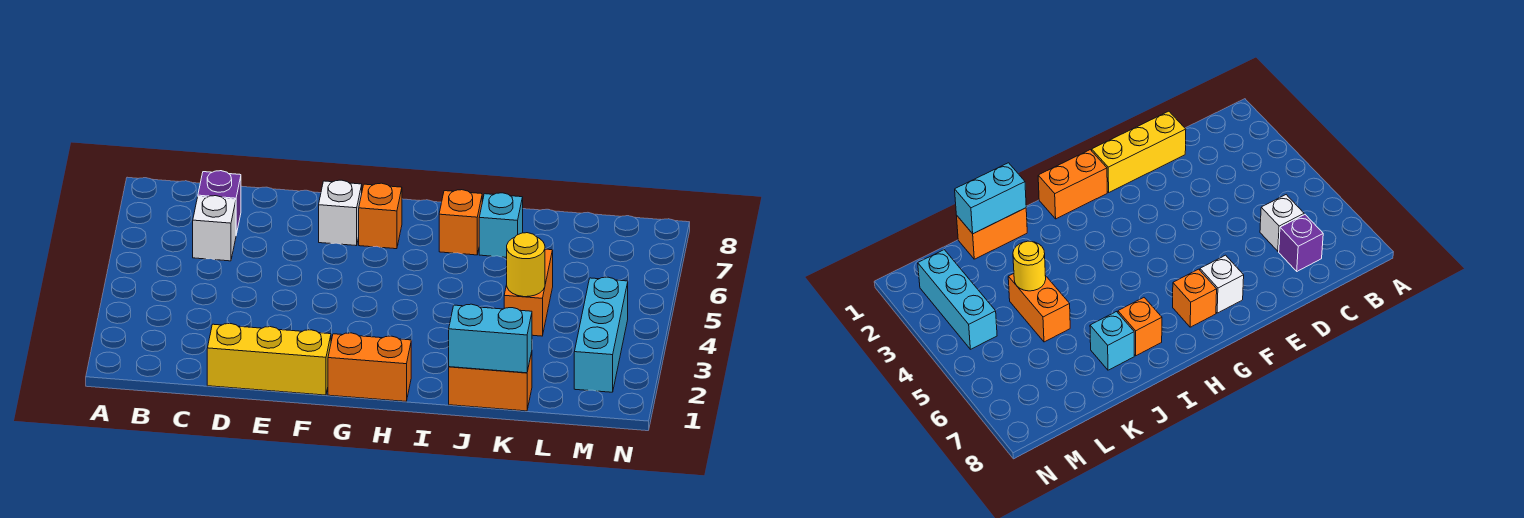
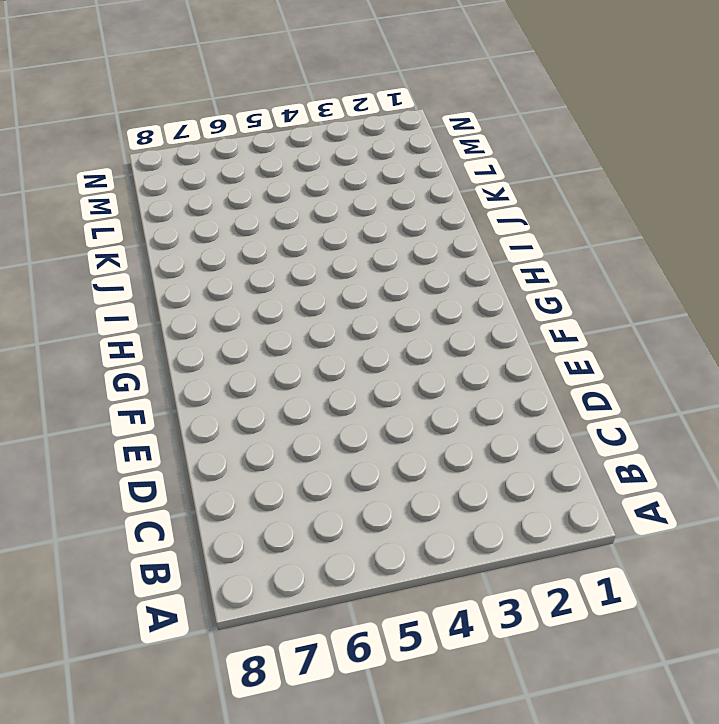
none -> white brick C6 level 1
none -> purple brick C7 level 1
none -> yellow brick D1:F1 level 1

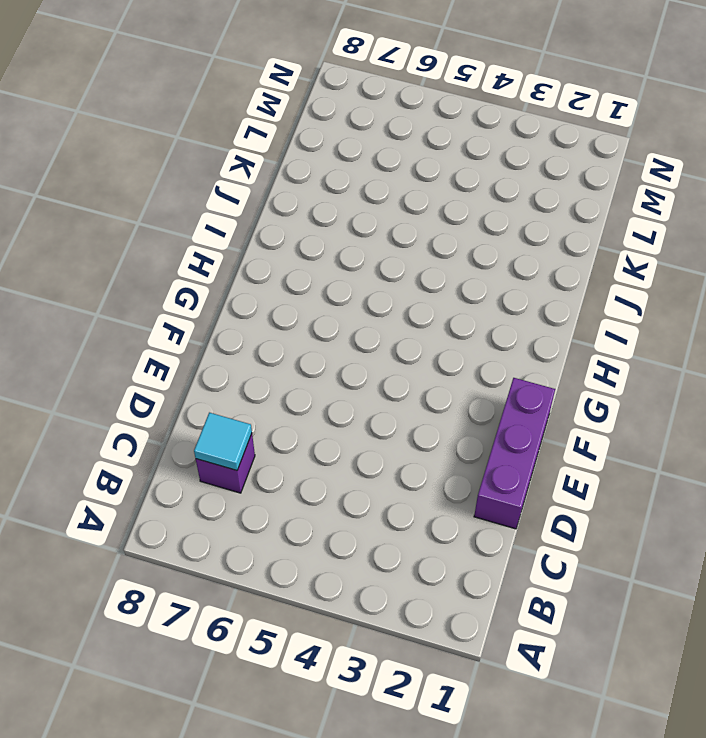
cyan tile C7 level 2 -> none
purple brick D1:F1 level 1 -> yellow brick D1:F1 level 1
none -> white brick C6 level 1
none -> white brick F7 level 1
none -> orange brick G1:H1 level 1

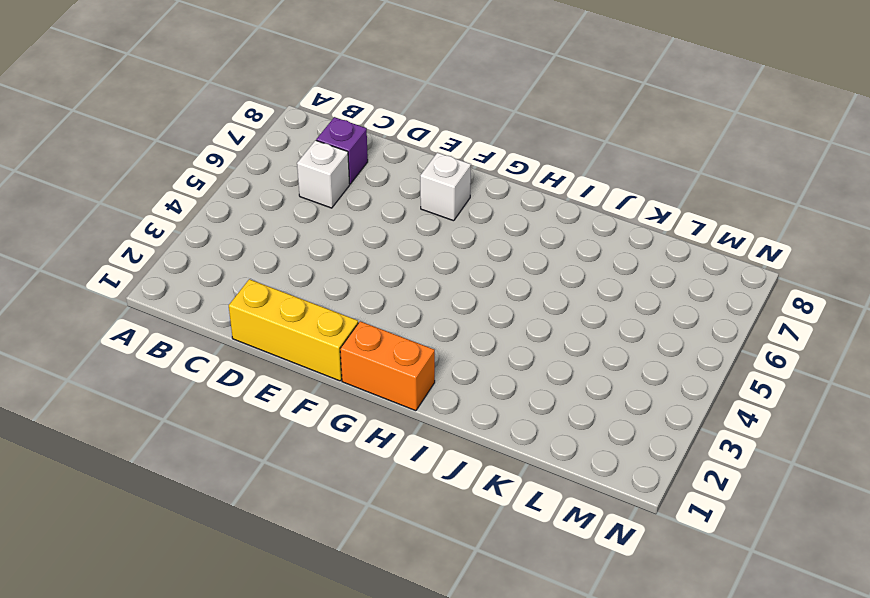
none -> orange brick G7 level 1
none -> orange brick I7 level 1
none -> orange brick J1:K1 level 1

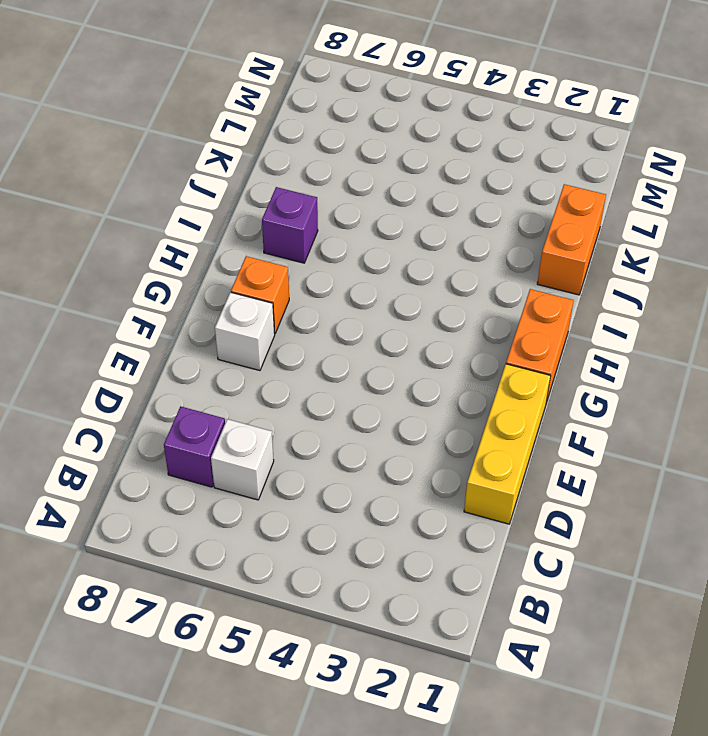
purple brick I7 level 1 -> orange brick I7 level 1
none -> cyan brick J7 level 1
none -> orange brick K4:K5 level 1
none -> cyan brick M2:M4 level 1

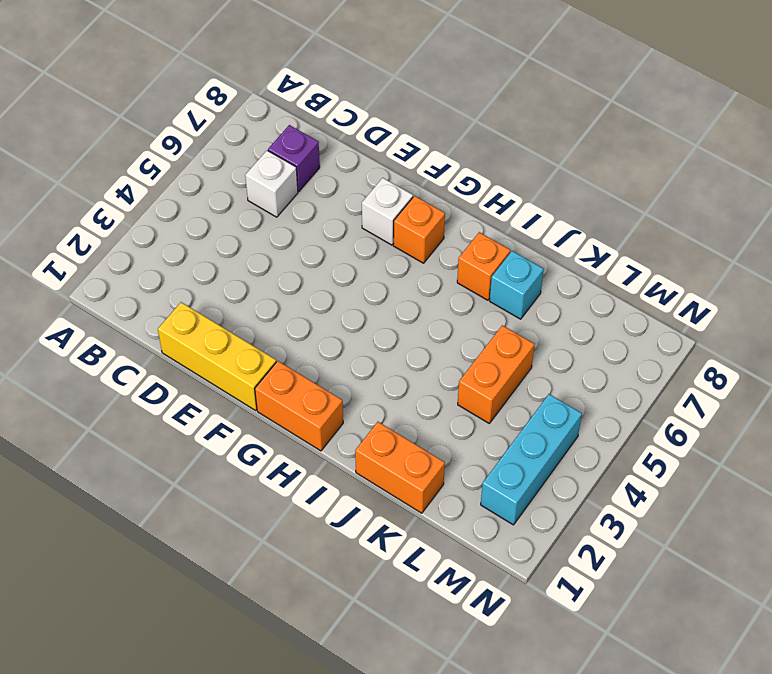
none -> cyan brick J1:K1 level 2
none -> yellow round brick K4 level 2

